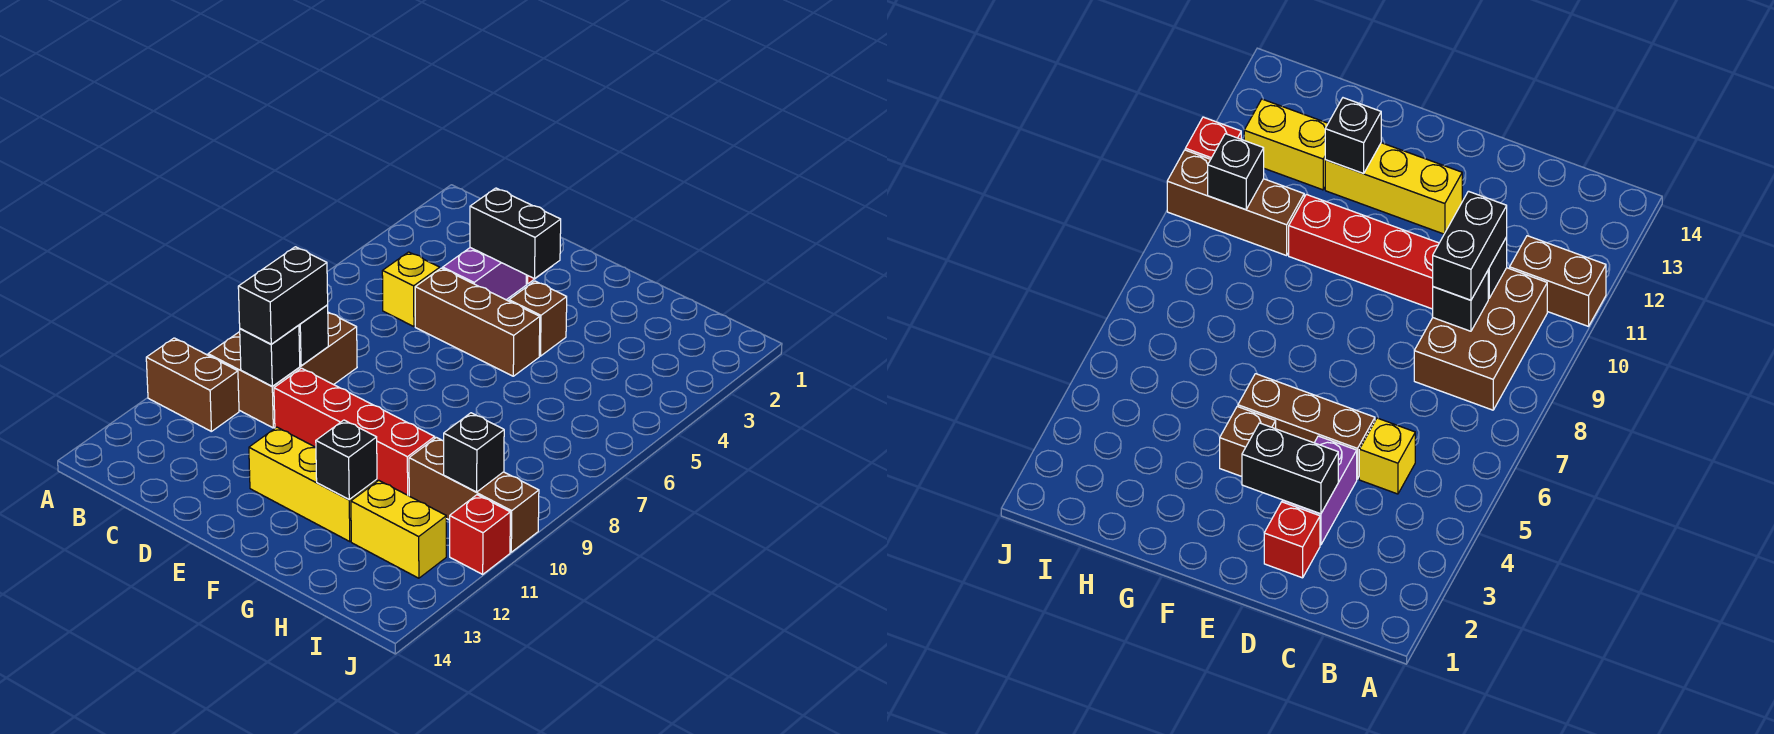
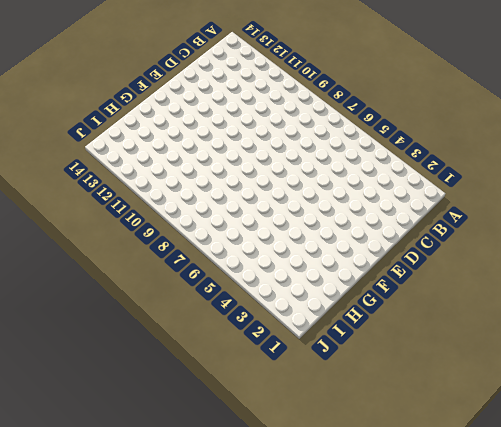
none -> brown brick A11:B11 level 1
none -> brown brick B8:C10 level 1
none -> yellow brick C5 level 1

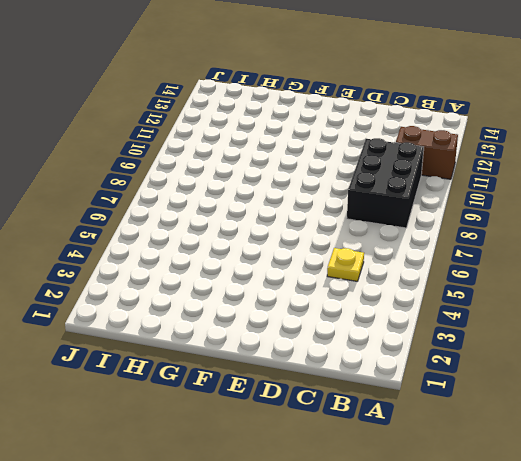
black brick B8:C10 level 1 -> brown brick B8:C10 level 1
yellow plate C5 level 1 -> yellow brick C5 level 1
none -> red brick D2 level 1
none -> purple brick D3:D4 level 1
none -> brown brick D5:F5 level 1

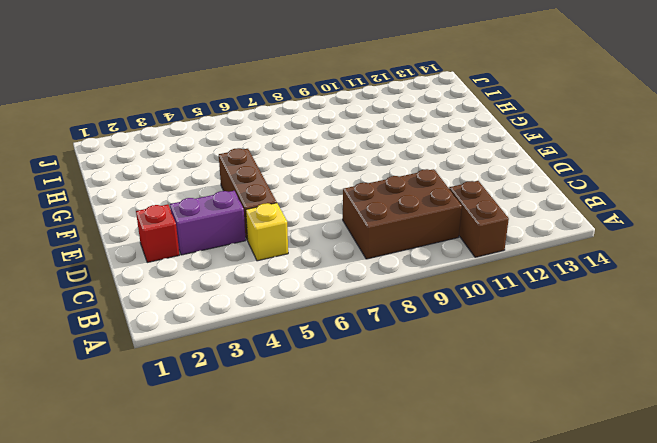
none -> red brick D10:G10 level 1
none -> yellow brick E12:G12 level 1
none -> brown brick F4 level 1

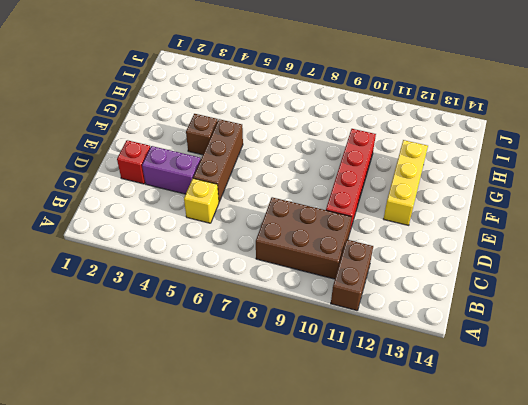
none -> brown brick H10:J10 level 1
none -> yellow brick H12:I12 level 1
none -> red brick J11 level 1

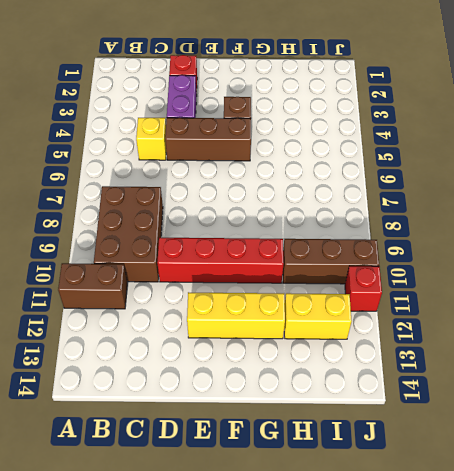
none -> black brick C9 level 2
none -> black brick C10 level 2
none -> black brick D3:E3 level 2

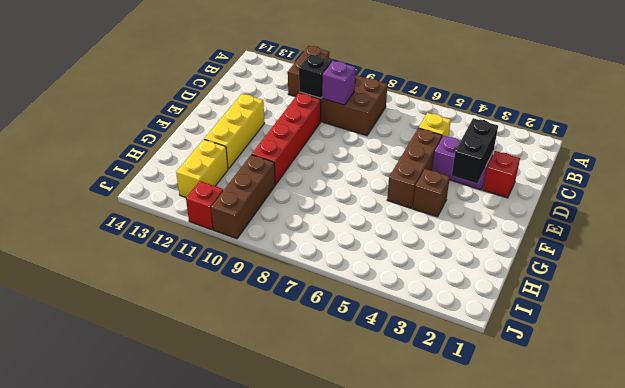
purple brick C9 level 2 -> black brick C9 level 2
none -> black brick G12 level 2
none -> black brick I10 level 2
none -> black brick C9:C10 level 3

